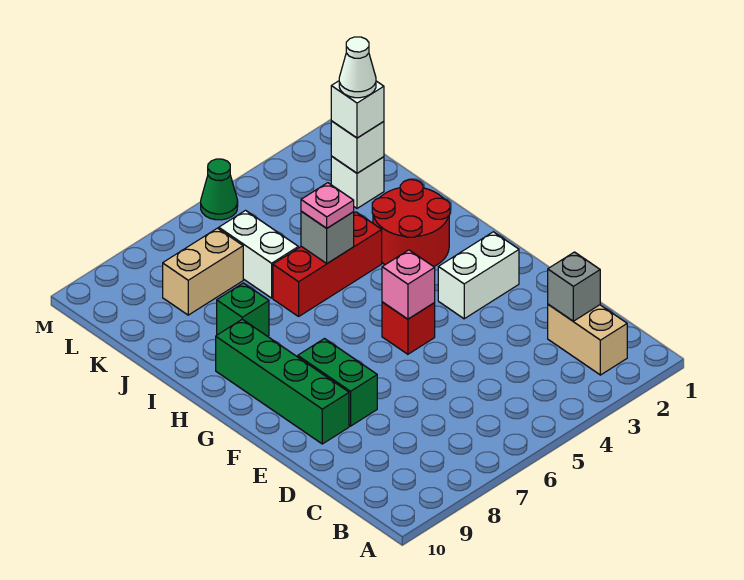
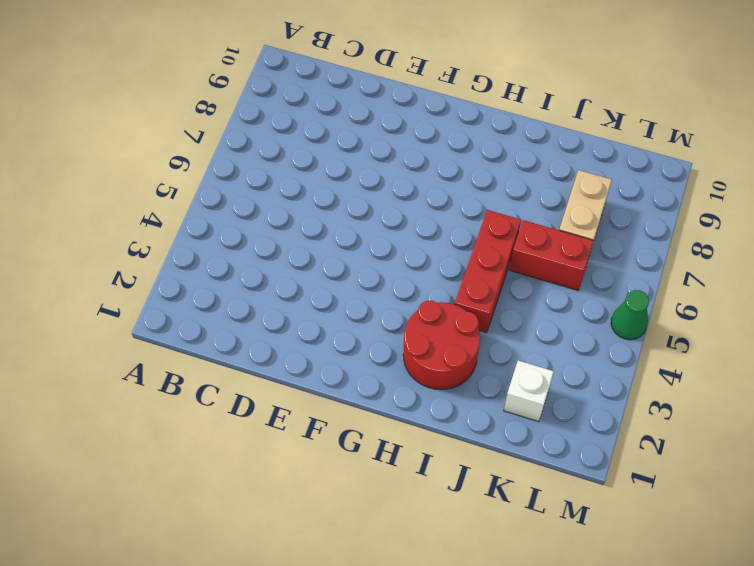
red brick J6:K6 level 1 -> white brick J6:K6 level 1
none -> tan brick B2:C2 level 1
none -> green brick E8:F8 level 1
none -> green brick E9:H9 level 1

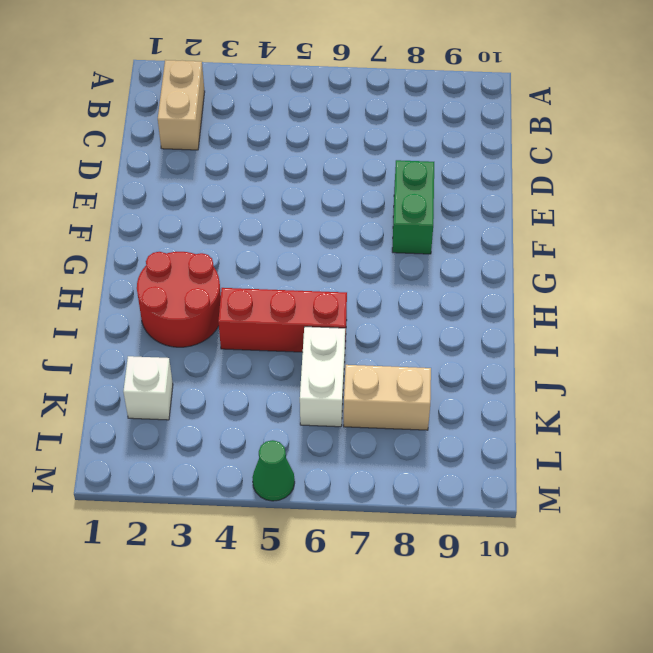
none -> green brick E9:H9 level 1
none -> white brick F2:F3 level 1
none -> red brick F5 level 1

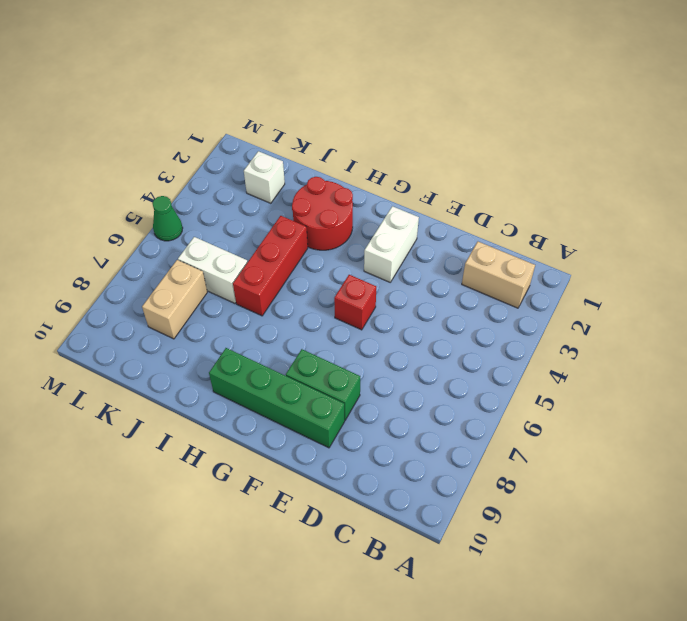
none -> green brick I8 level 1
none -> grey brick C2 level 2
none -> pink brick F5 level 2

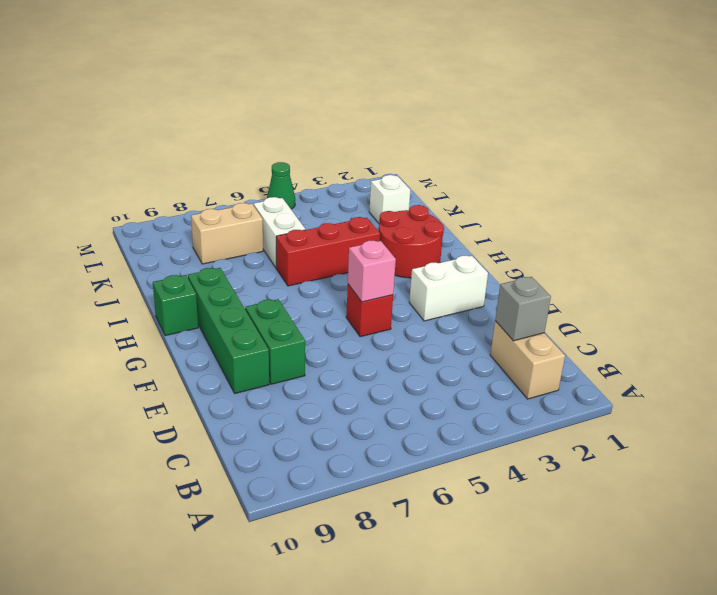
green brick H10 level 1 -> green brick I8 level 1
none -> grey brick I5 level 2
none -> white brick K2 level 2
none -> pink plate I5 level 3

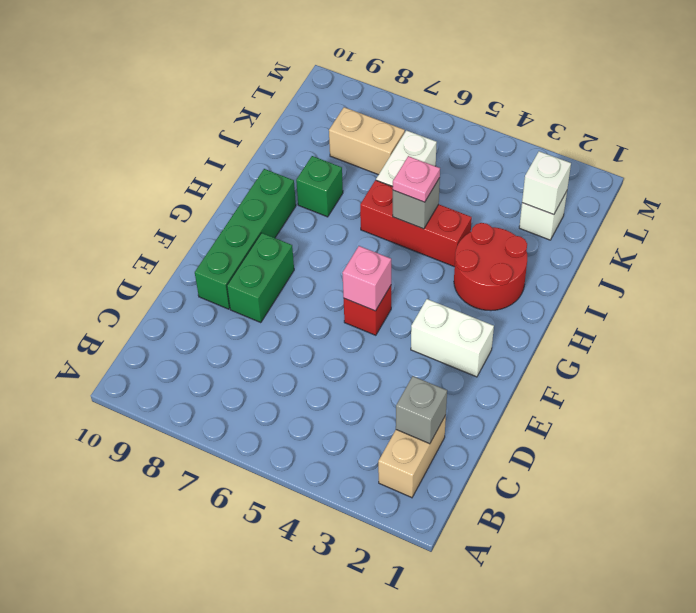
none -> green cone M5 level 1
none -> white brick K2 level 3
none -> white cone K2 level 4

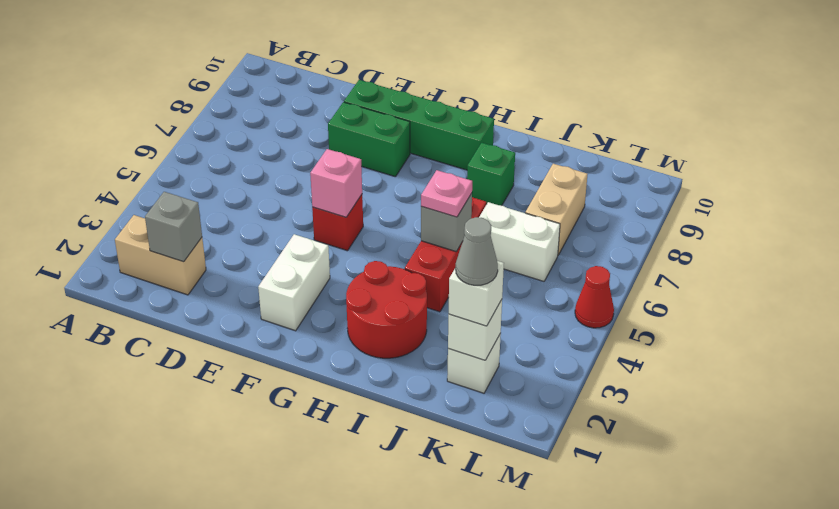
grey cone K2 level 4 -> white cone K2 level 4
red cone M5 level 1 -> green cone M5 level 1

